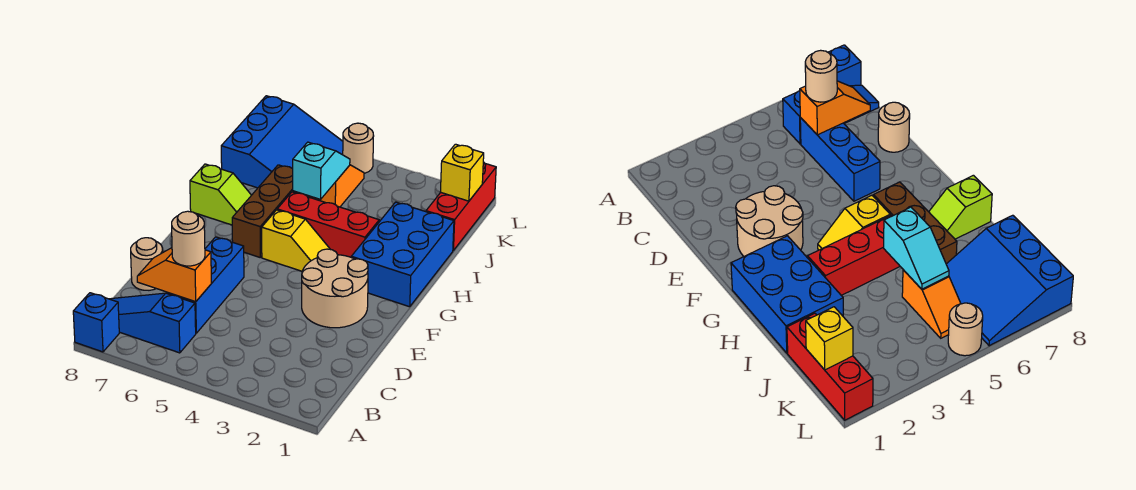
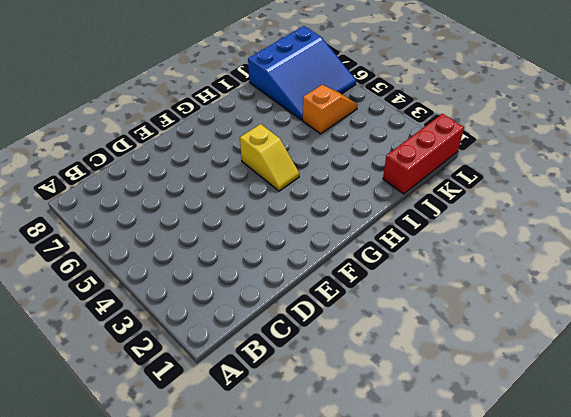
none -> blue brick A8 level 1
none -> blue slope B6:B8 level 1 top 6
none -> blue brick C6:E6 level 1

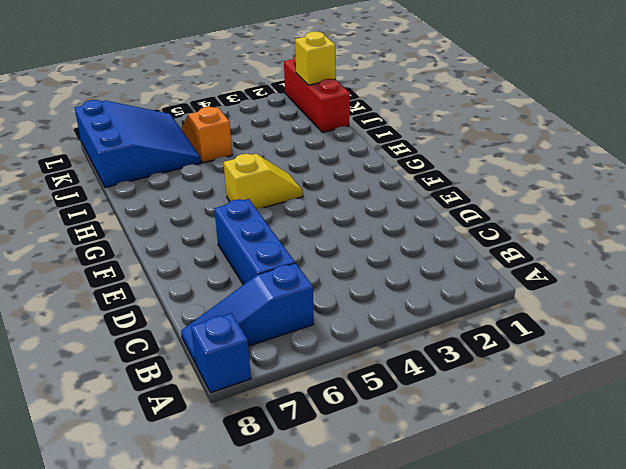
none -> tan round brick D8 level 1
none -> tan round brick E2:F3 level 1
none -> blue brick G1:I2 level 1

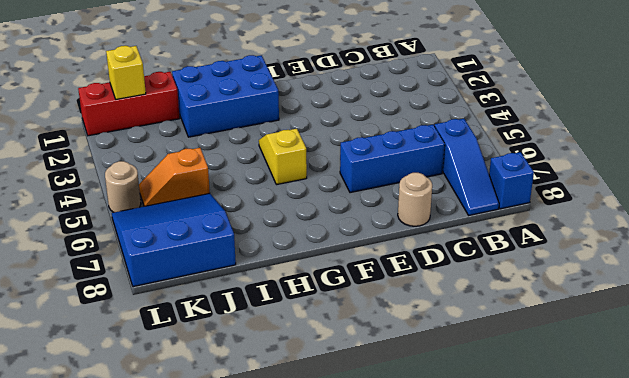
none -> tan round brick E2:F3 level 1
none -> brown brick G6:I6 level 1
none -> red brick H3:H5 level 1

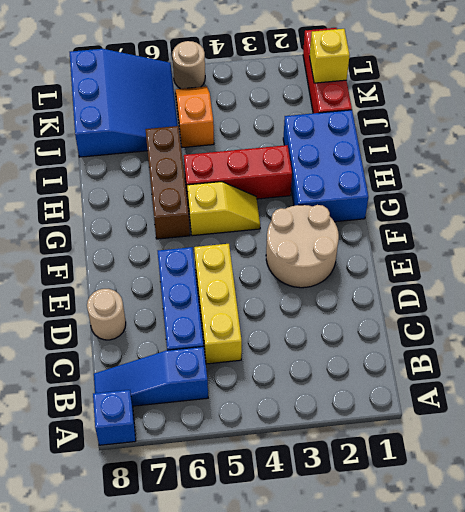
yellow brick C5:E5 level 1 -> none
none -> lime slope H7:H8 level 1 top 8
none -> orange slope C6:C7 level 2 top 6
none -> cyan slope I5:J5 level 2 top I

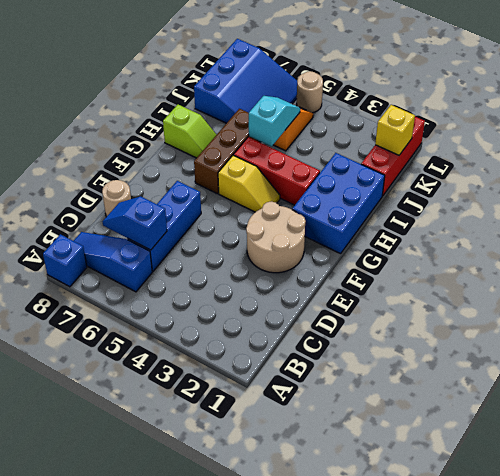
blue slope C6:C7 level 2 top 6 -> orange slope C6:C7 level 2 top 6
none -> tan round brick C6 level 3

